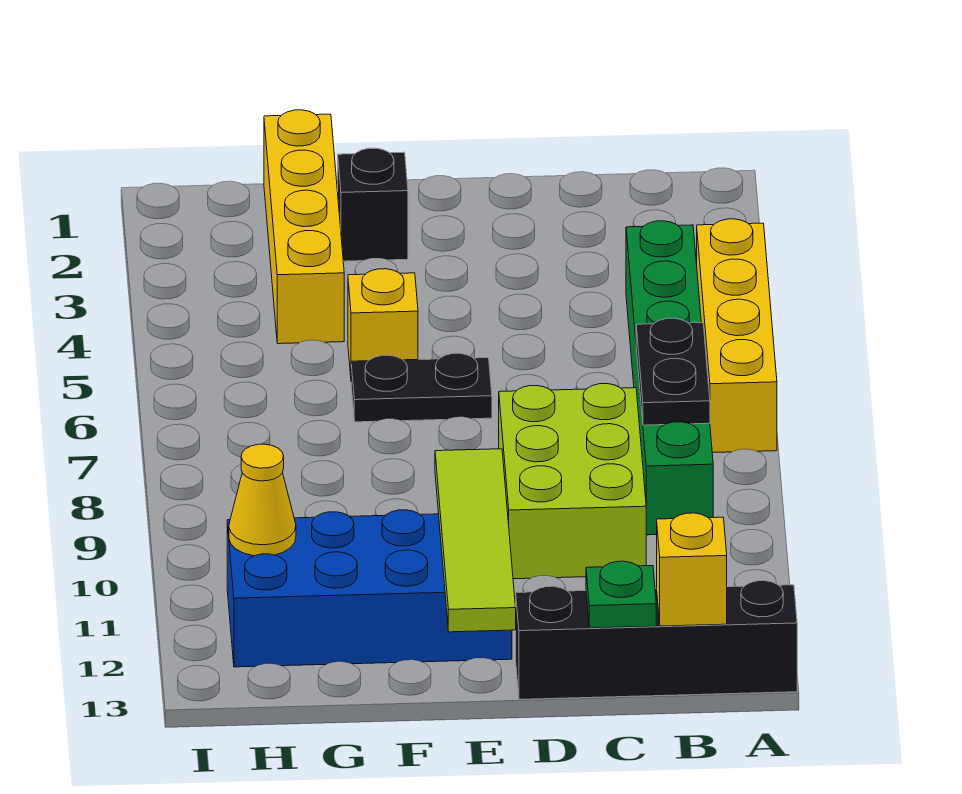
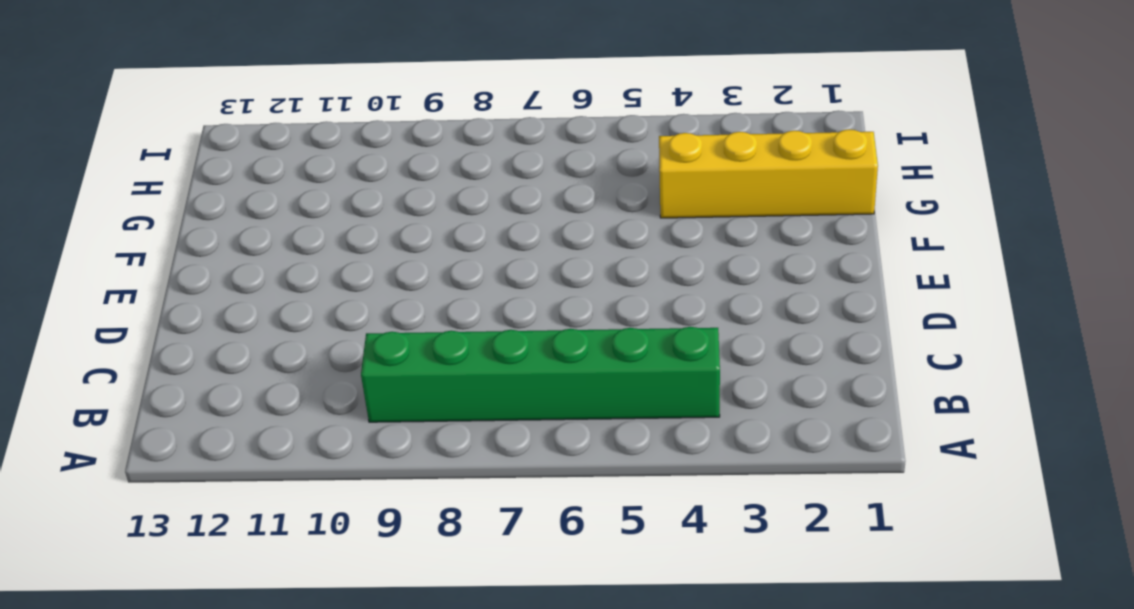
none -> yellow brick A4:A7 level 1
none -> black brick A13:D13 level 1
none -> lime brick C8:D10 level 1

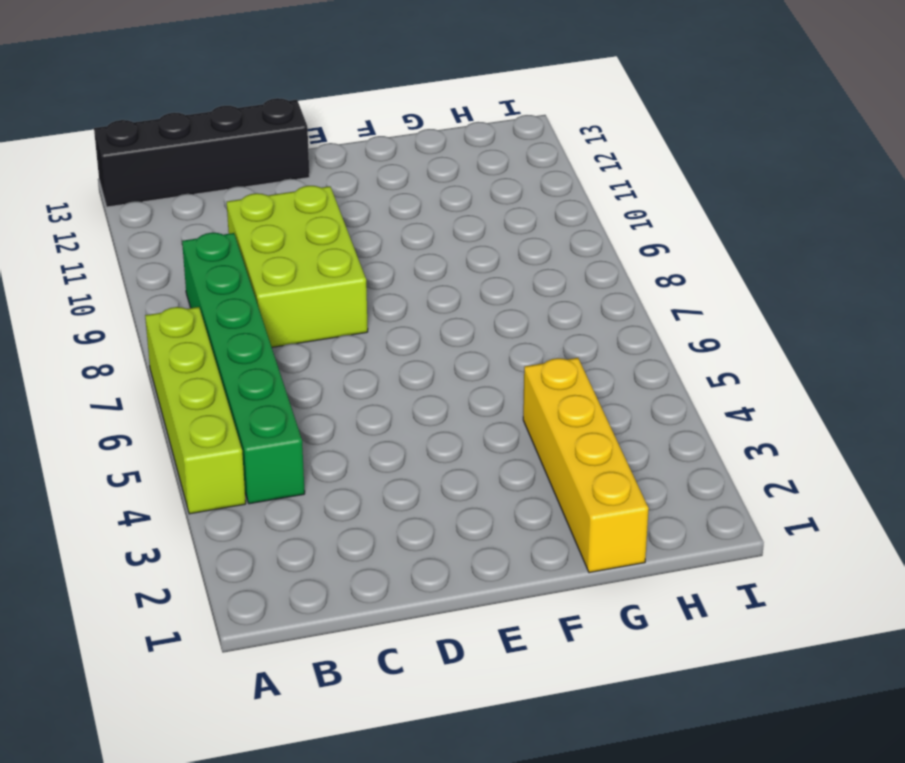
lime brick A4:A7 level 1 -> yellow brick A4:A7 level 1
none -> black plate E6:F6 level 1
none -> blue brick E11:H12 level 1
none -> black brick F2 level 1

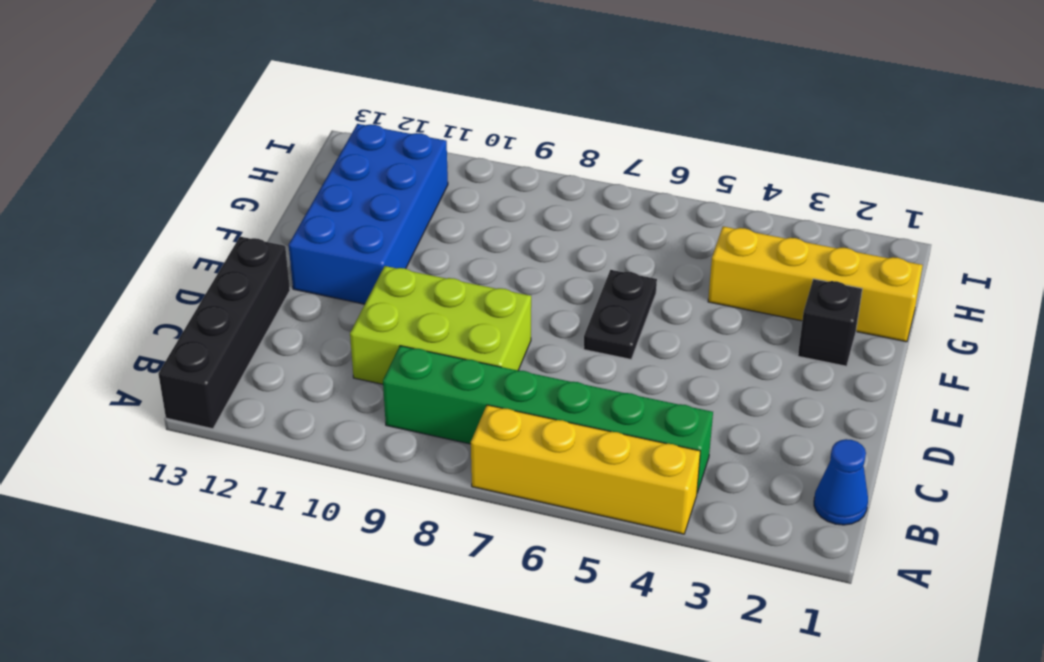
blue cone B1 level 1 -> none
none -> yellow brick F5 level 1
none -> black plate B7:B8 level 2
none -> yellow brick B13 level 2

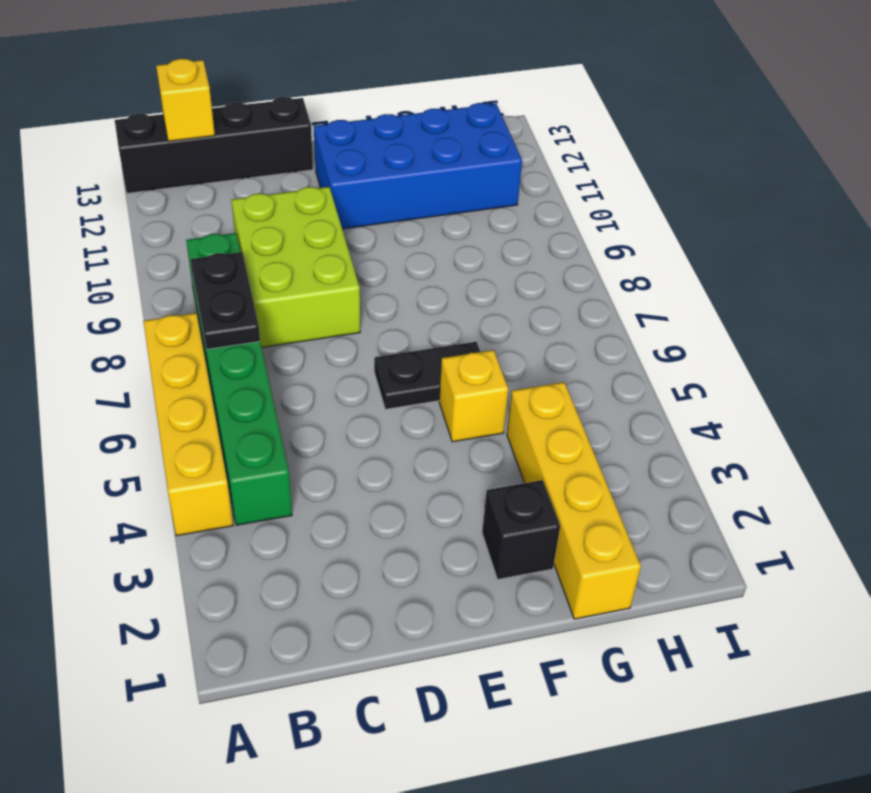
none -> green plate C13 level 2
none -> lime tile E10:E13 level 2
none -> yellow cone H11 level 2

